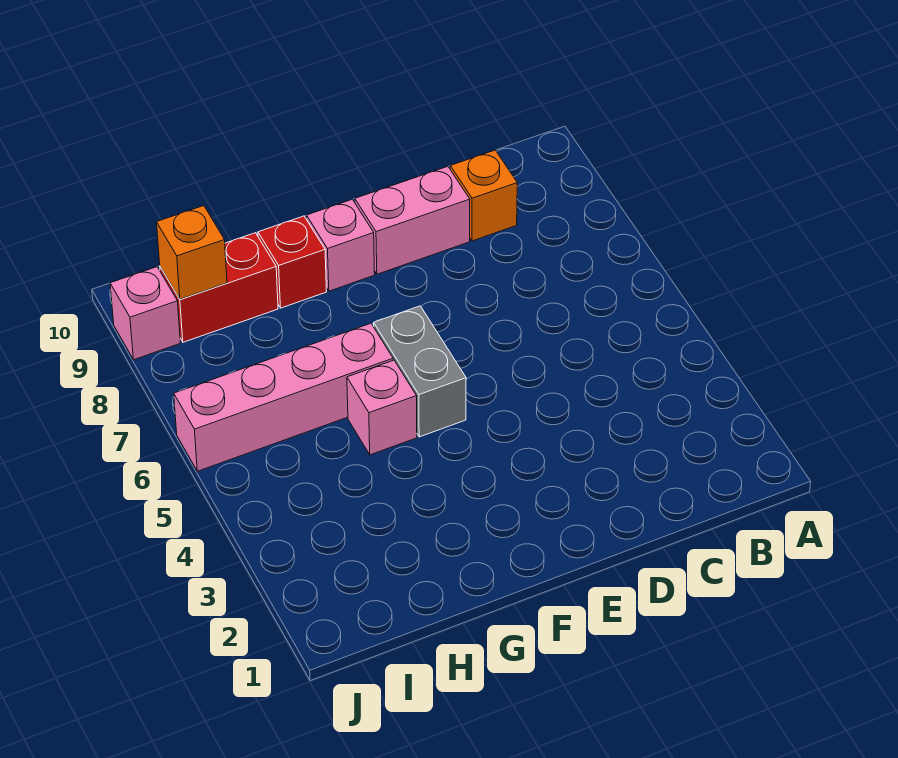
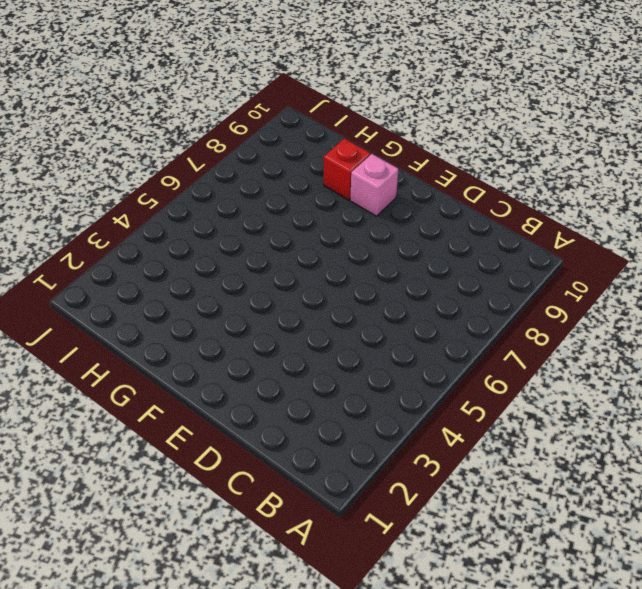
none -> orange brick C9 level 1
none -> pink brick D9:E9 level 1

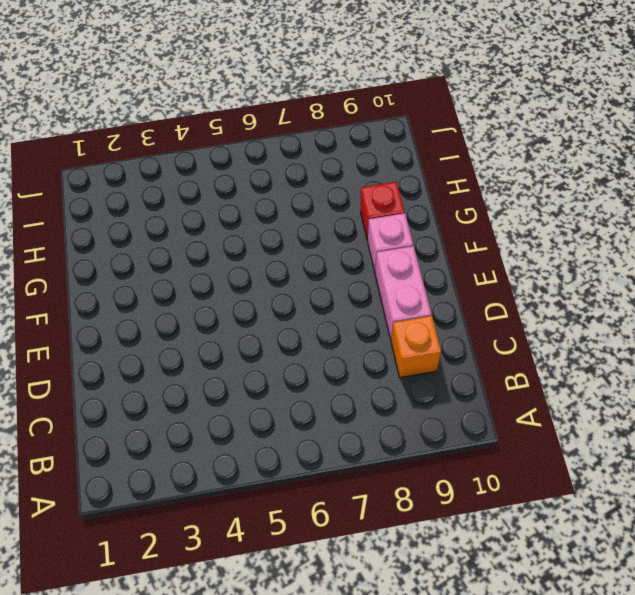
none -> grey brick F5:F6 level 1
none -> pink brick G5 level 1

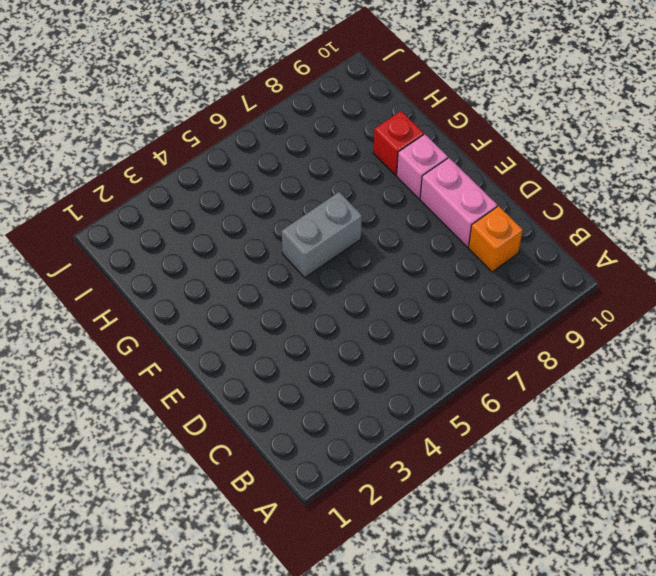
none -> pink brick G5 level 1
none -> pink brick G6:J6 level 1

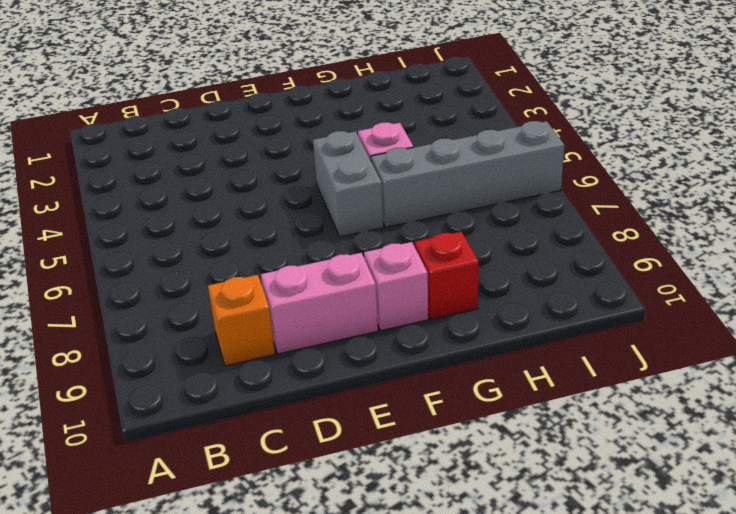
grey brick G6:J6 level 1 -> pink brick G6:J6 level 1
none -> red brick H9:I9 level 1
none -> pink brick J9 level 1

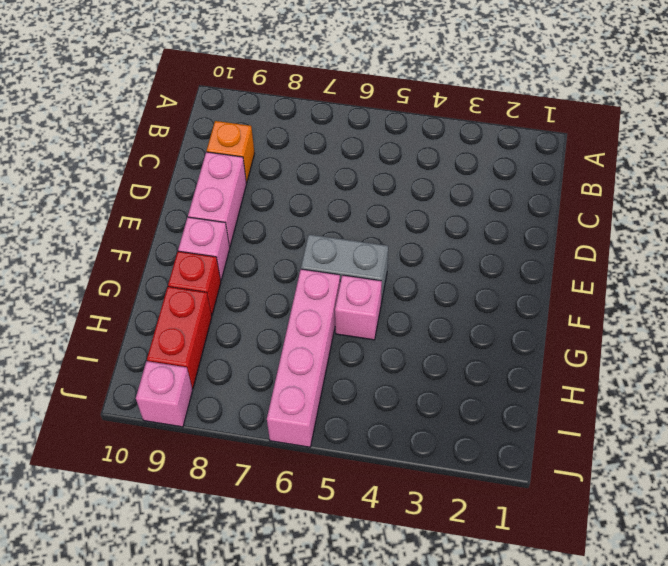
none -> orange brick I9 level 2

